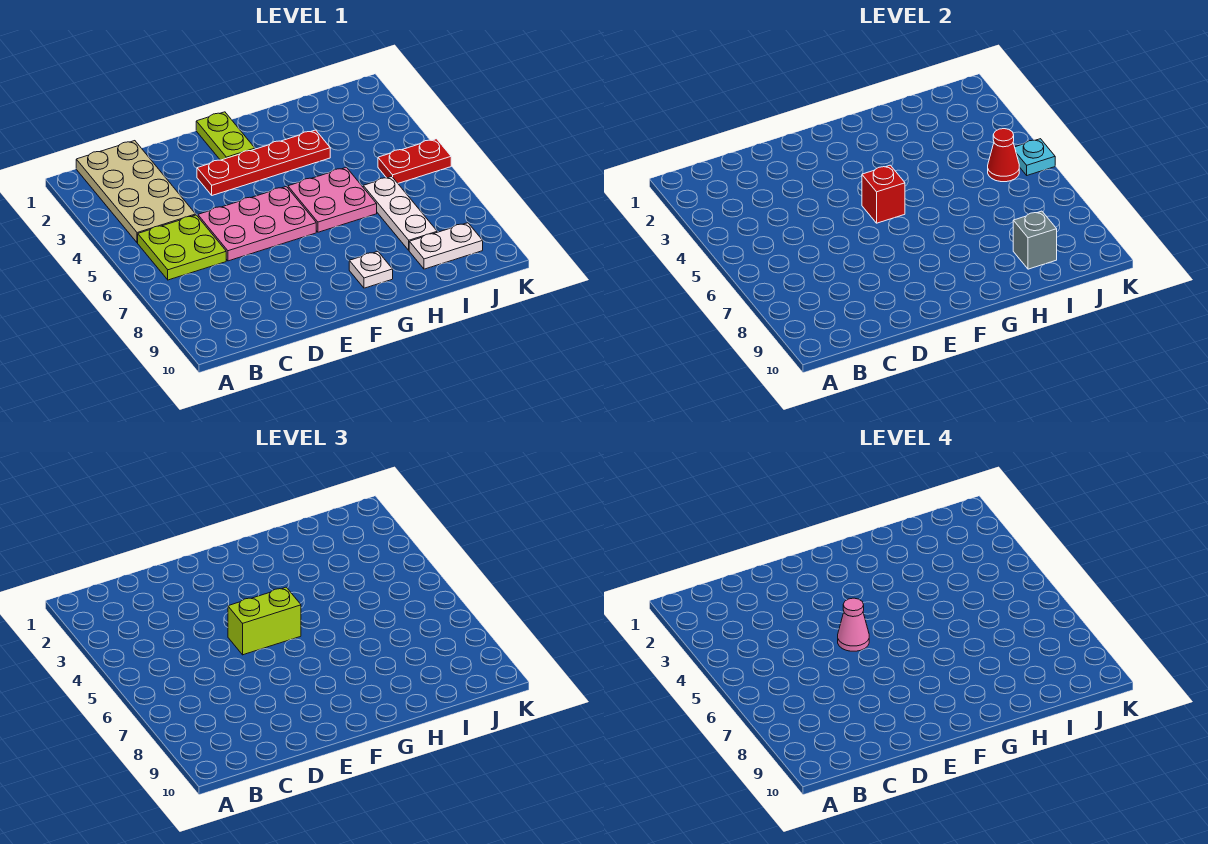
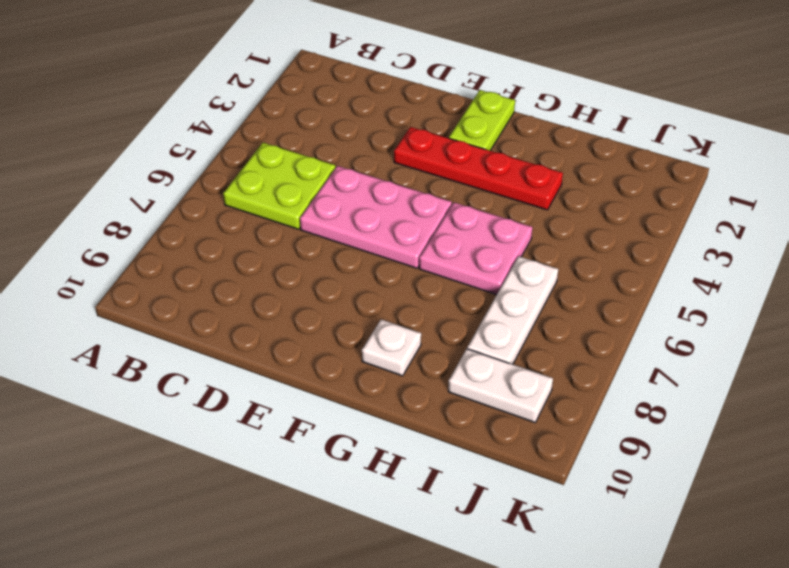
none -> tan plate B1:C4 level 1
none -> red plate J5:K5 level 1
none -> red brick F5 level 2

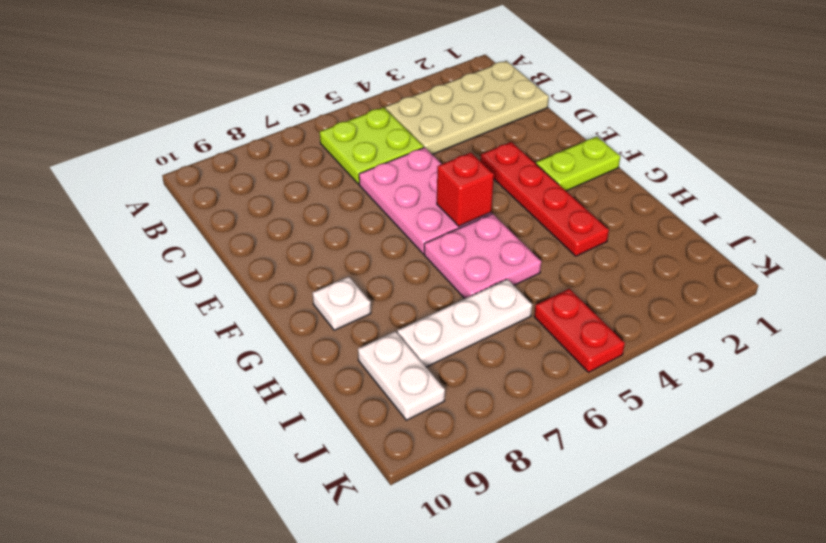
none -> grey brick I9 level 2
none -> red cone J5 level 2
none -> cyan plate K5 level 2

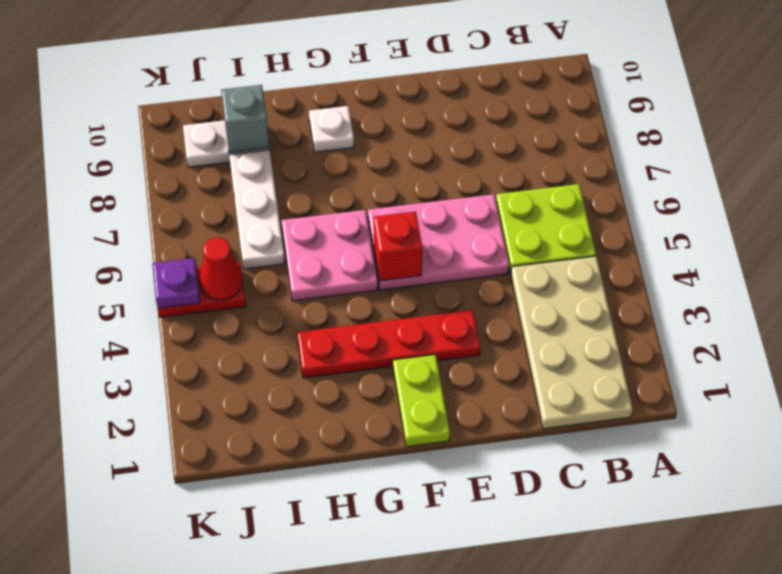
purple plate K5 level 2 -> cyan plate K5 level 2
none -> lime brick E5:F5 level 3
none -> pink cone E5 level 4

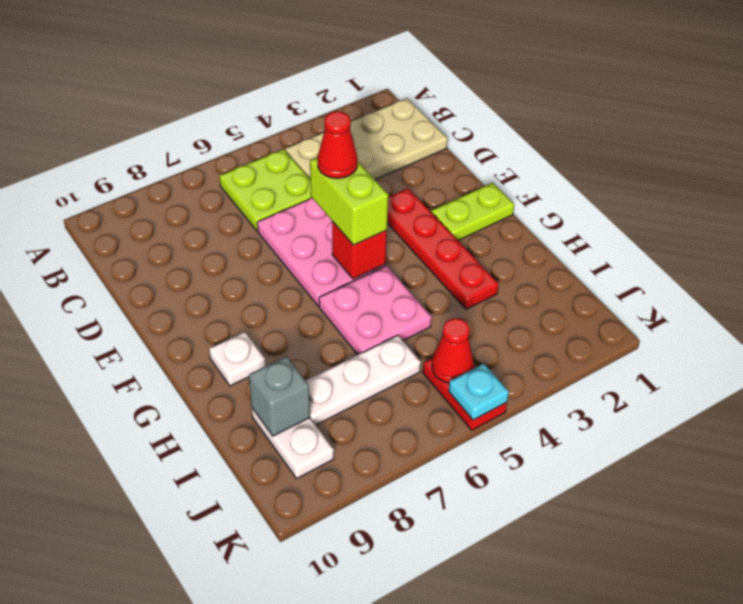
red cone E5 level 4 -> pink cone E5 level 4

